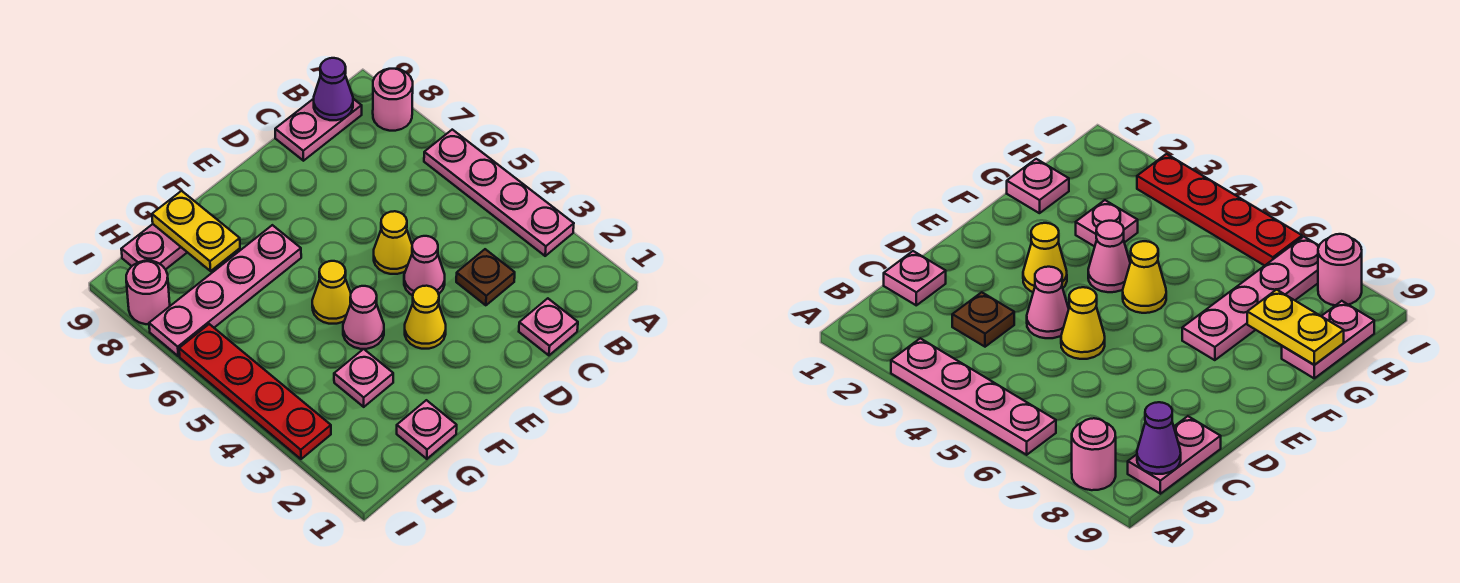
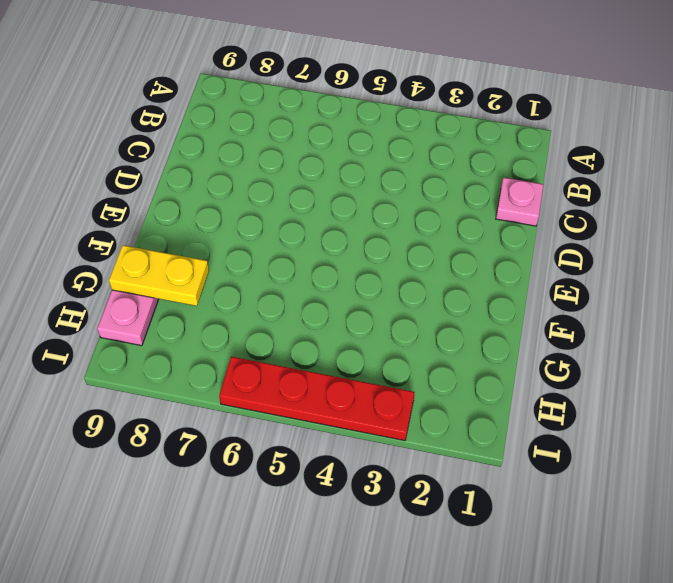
none -> pink plate A3:A6 level 1
none -> pink round brick A8 level 1
none -> pink plate B9:C9 level 1

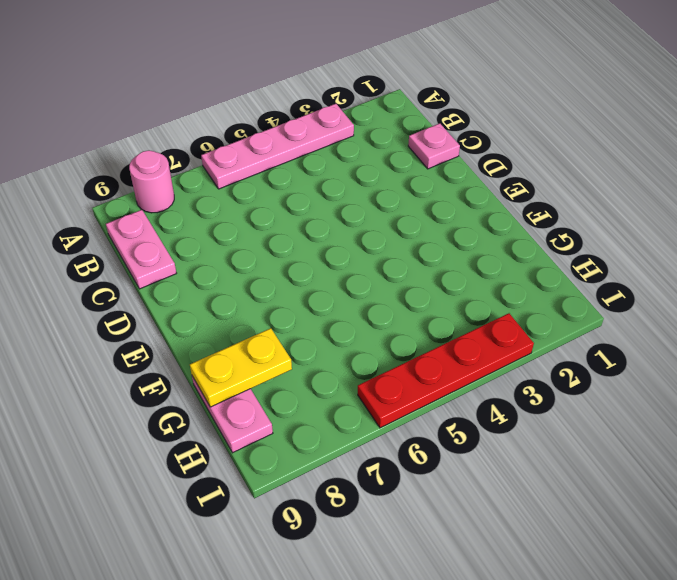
none -> brown plate C3 level 1
none -> pink cone D4 level 1
none -> yellow cone D5 level 1

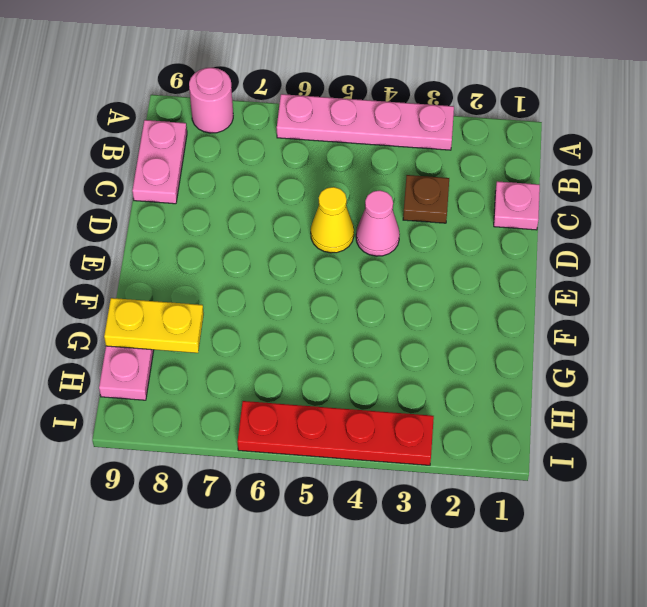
none -> yellow cone E3 level 1
none -> pink cone F4 level 1
none -> yellow cone F5 level 1

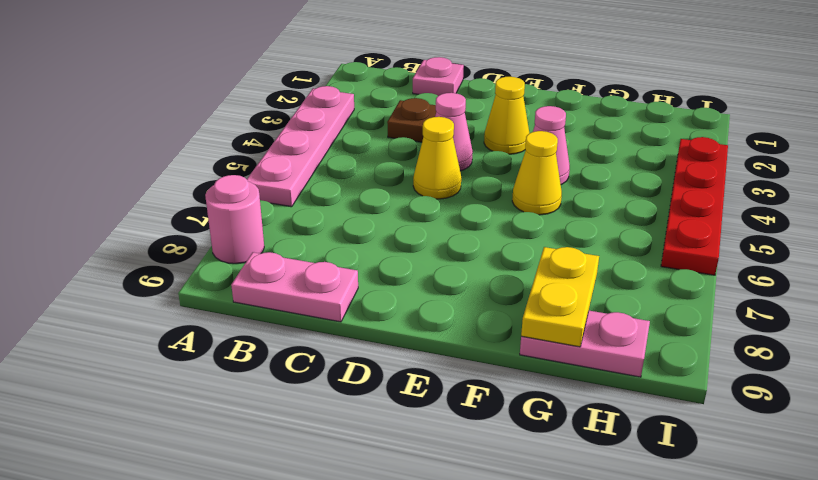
none -> pink plate F7:I7 level 1
none -> pink plate G1 level 1
none -> pink plate G3 level 1

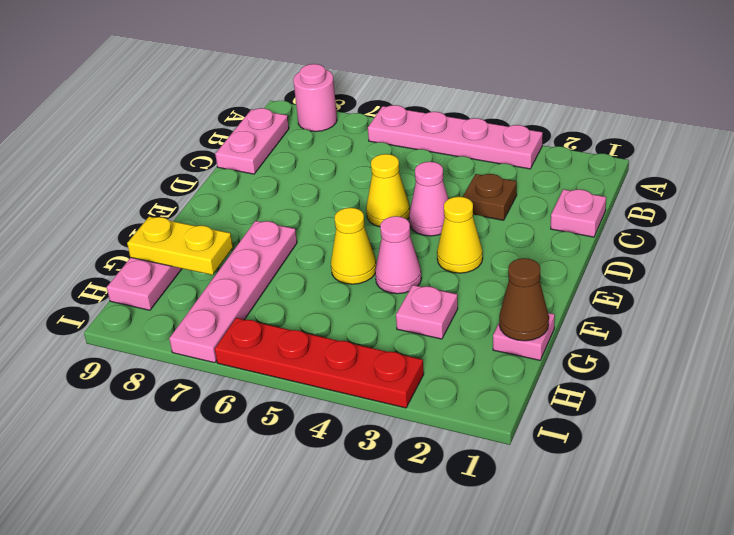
brown cone G1 level 2 -> none
none -> pink round brick I8 level 1
none -> purple cone B9 level 2

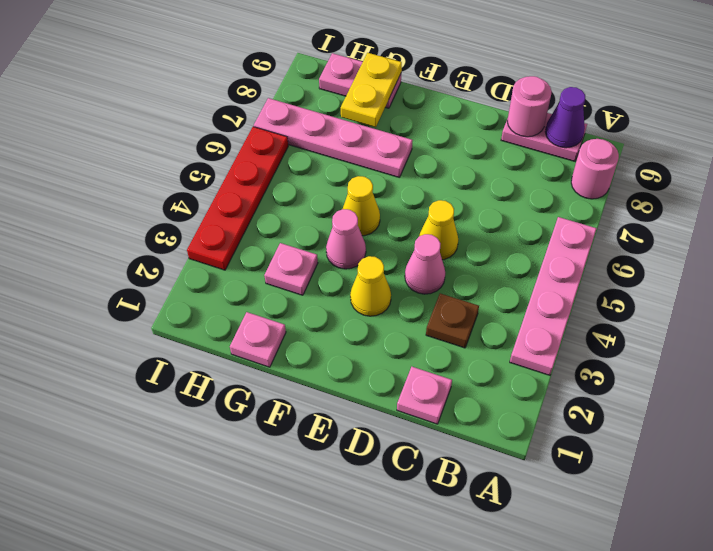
pink round brick C9 level 2 -> pink round brick I8 level 1

